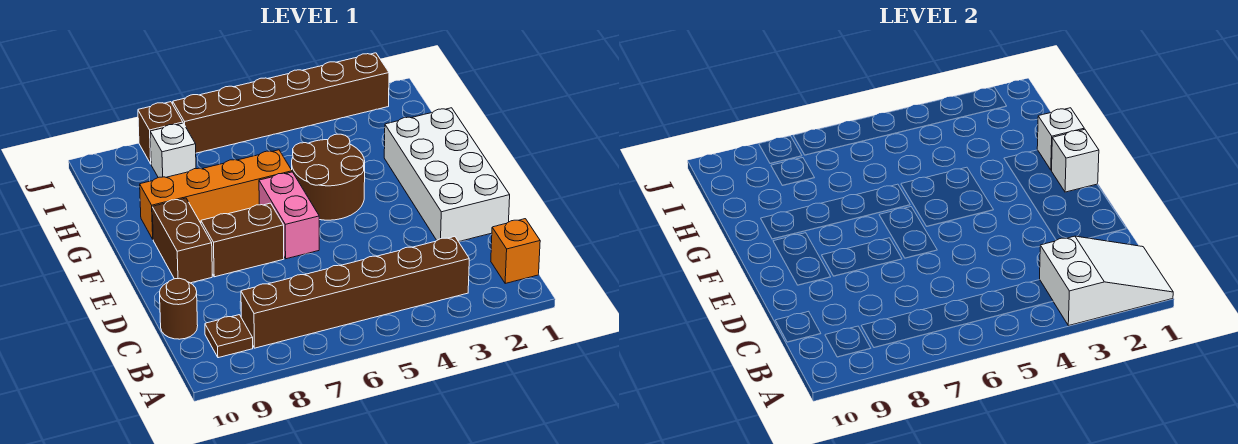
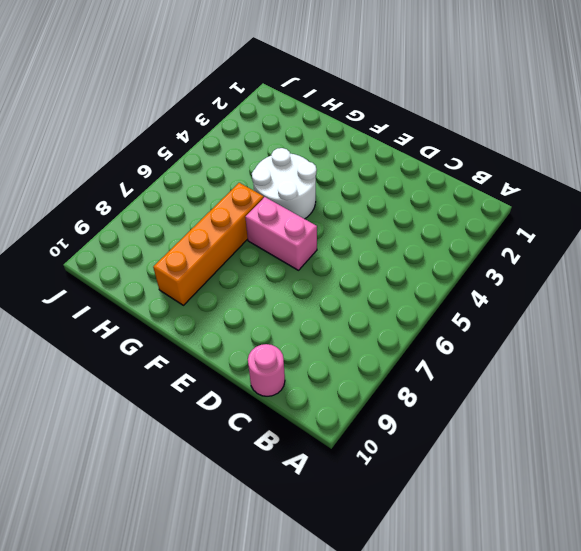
pink round brick C10 level 1 -> brown round brick C10 level 1
white round brick F4:G5 level 1 -> brown round brick F4:G5 level 1
none -> orange brick B1 level 1
none -> brown brick B3:B8 level 1
none -> brown plate B9 level 1

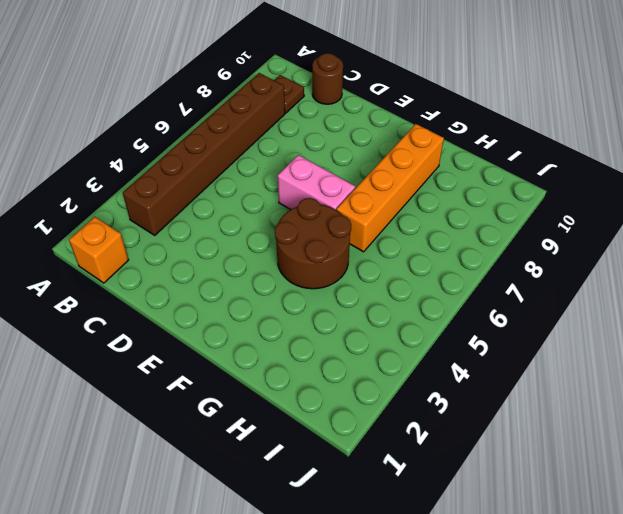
none -> white brick D1:G2 level 1
none -> brown brick E7:E8 level 1
none -> brown brick E9:F9 level 1

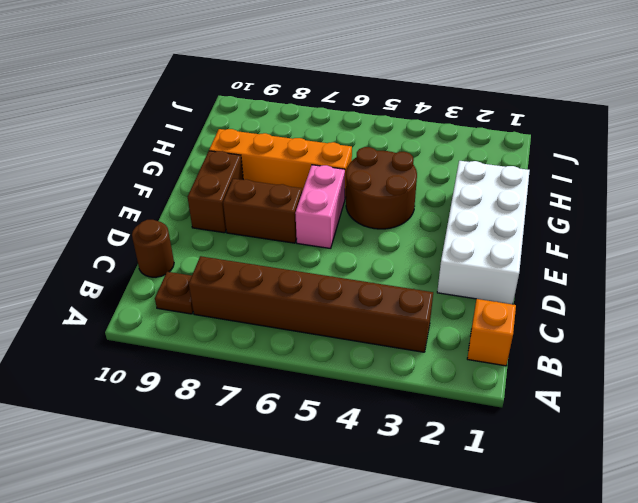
none -> white brick I8 level 1
none -> brown brick J2:J7 level 1
none -> brown brick J8 level 1

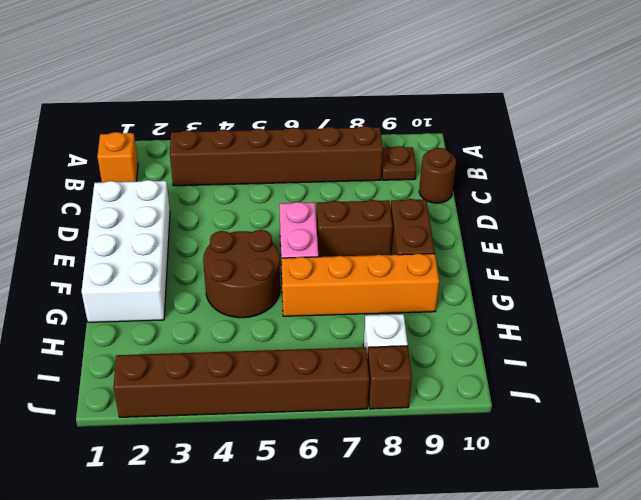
none -> white slope A1:B3 level 2 top 3
none -> white brick F1 level 2
none -> white brick G1 level 2

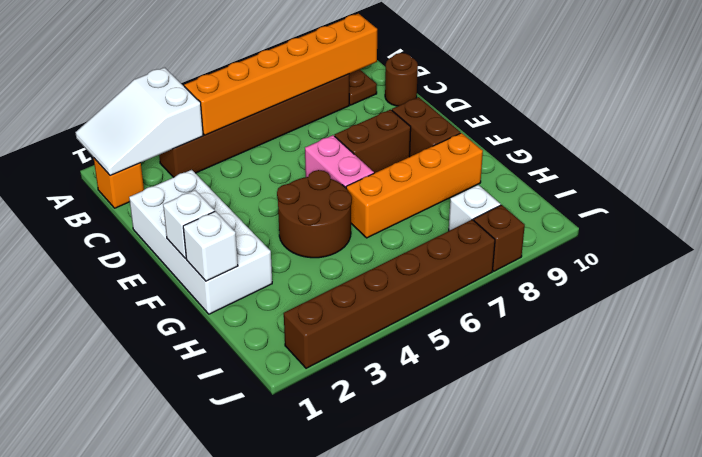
orange brick B4:B9 level 2 -> none

